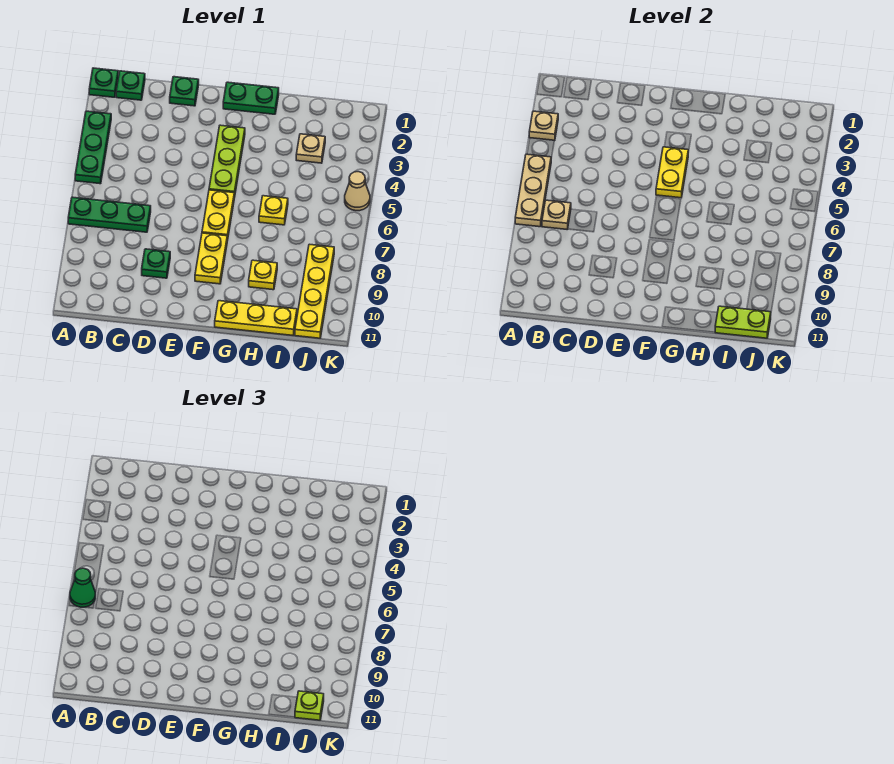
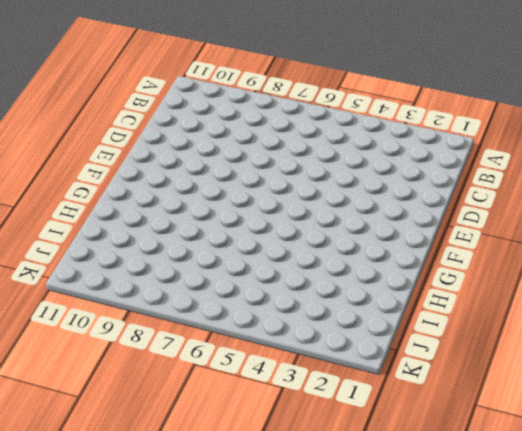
none -> green plate A1 level 1
none -> green plate A3:A5 level 1
none -> green plate A7:C7 level 1

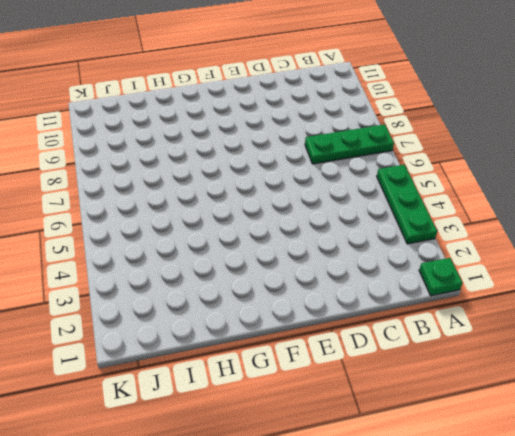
none -> green plate B1 level 1
none -> green plate D1 level 1
none -> green plate D9 level 1

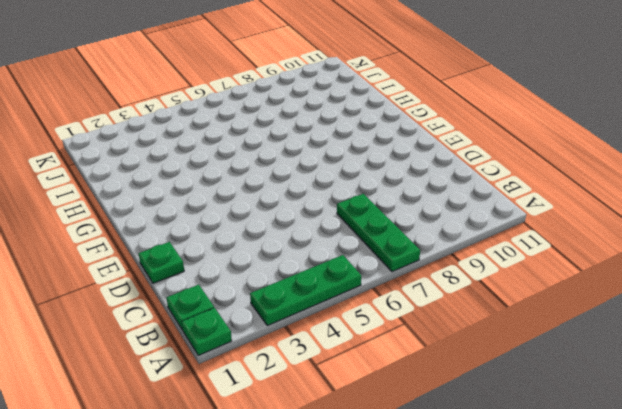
none -> green plate D9 level 1
none -> green plate F1:G1 level 1
none -> lime plate F3:F5 level 1

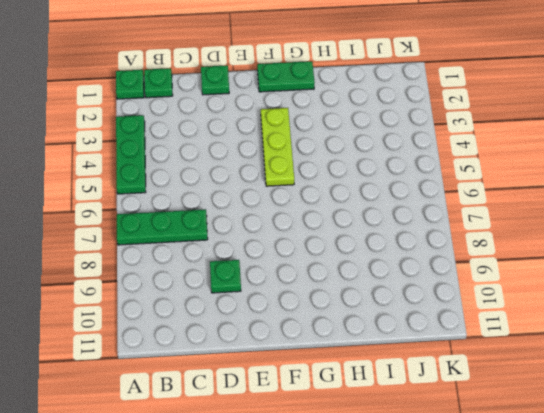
none -> yellow plate F6:F7 level 1
none -> yellow plate F8:F9 level 1
none -> yellow plate G11:I11 level 1

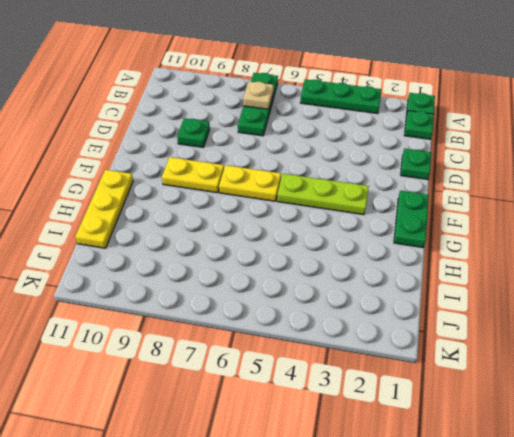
none -> yellow plate H6 level 1
none -> yellow plate H9 level 1
none -> tan plate I3 level 1

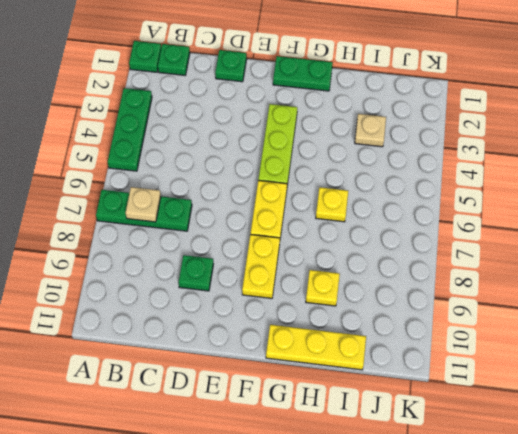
none -> yellow plate J8:J11 level 1
none -> tan cone K5 level 1
none -> tan plate A3 level 2

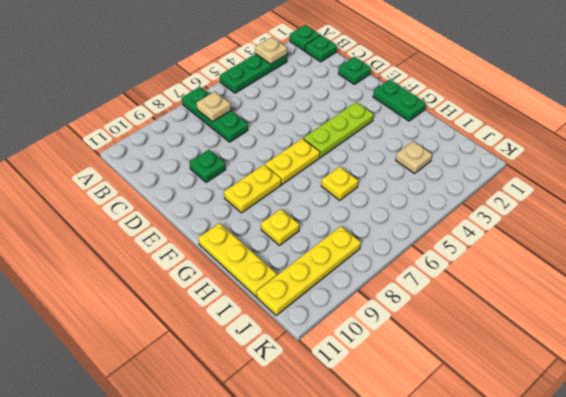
none -> tan cone K5 level 1
none -> tan plate A5:A7 level 2
none -> yellow plate F4:F5 level 2

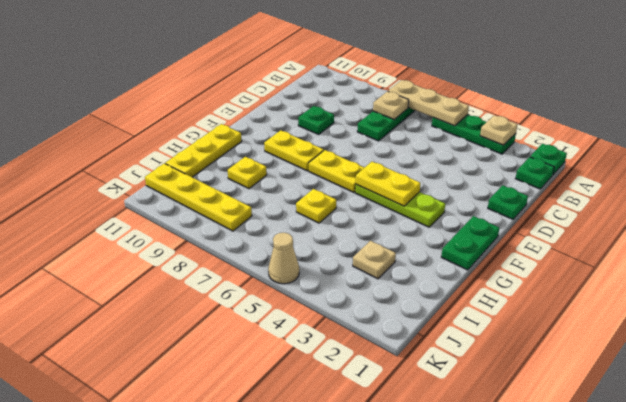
none -> lime plate I11:J11 level 2
none -> green cone A7 level 3
none -> lime plate J11 level 3

